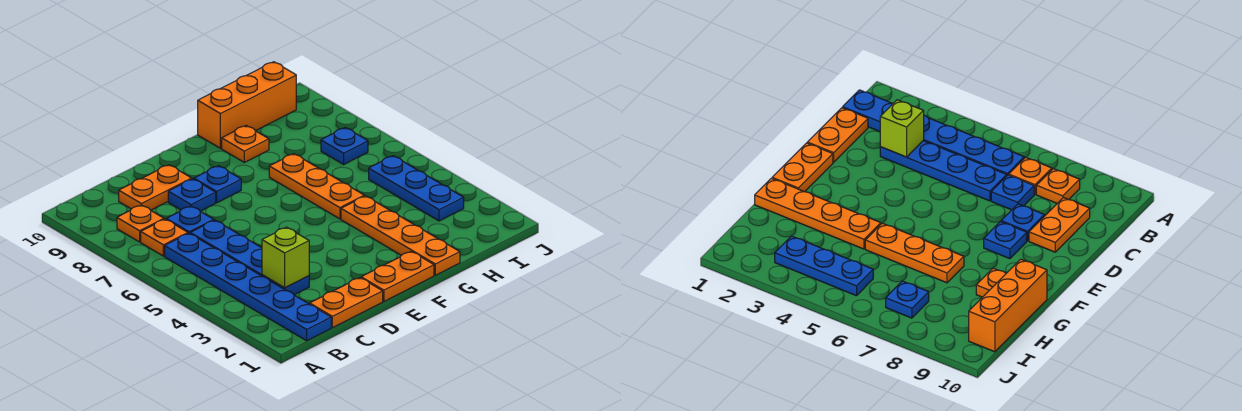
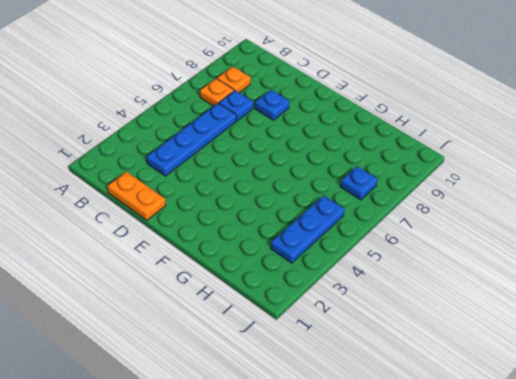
none -> blue plate B1:B6 level 1
none -> orange plate C9:D9 level 1
none -> orange plate E1:F1 level 1

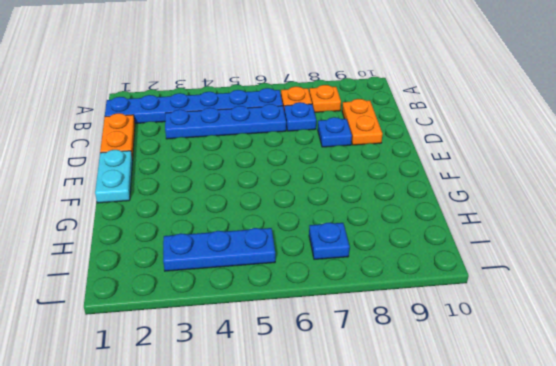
cyan plate E1:F1 level 1 -> orange plate E1:F1 level 1
none -> blue plate E8 level 1
none -> orange plate G1:G4 level 1
none -> orange plate G5:G7 level 1

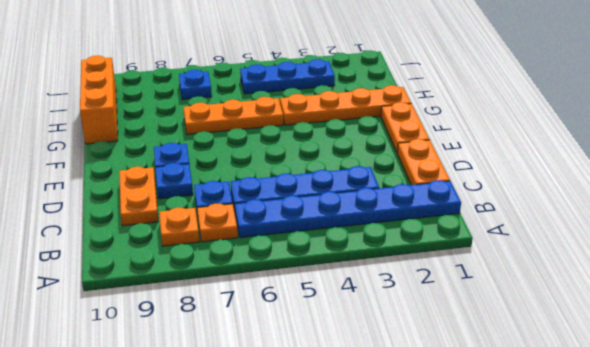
none -> orange plate G9 level 1
none -> lime brick C3 level 2

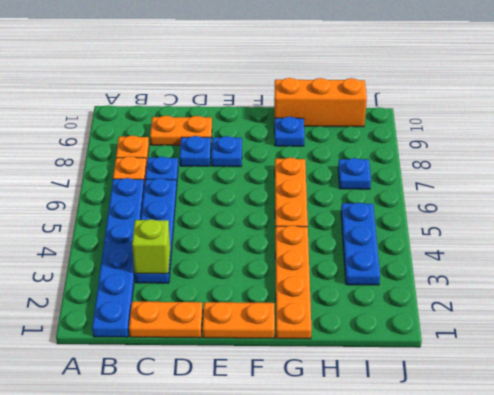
blue plate G9 level 1 -> orange plate G9 level 1

